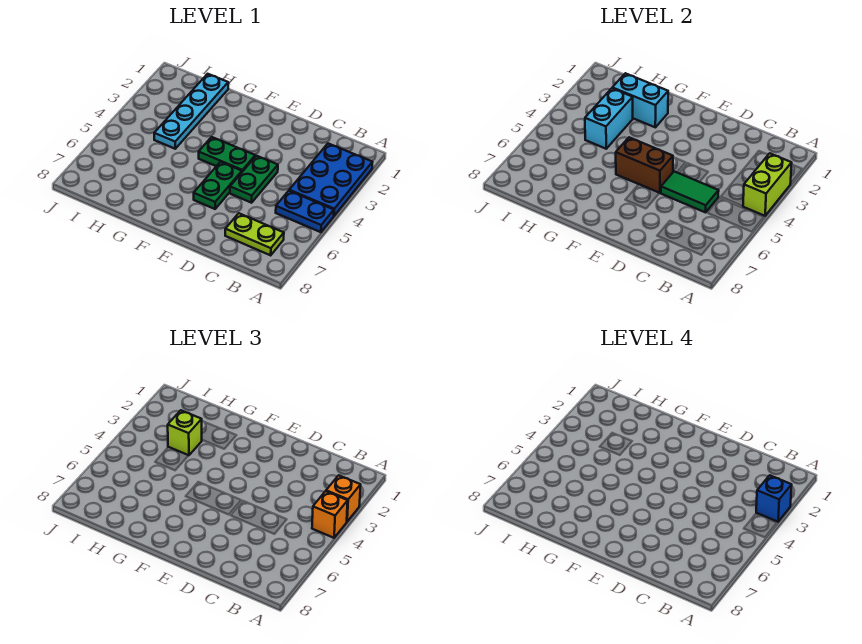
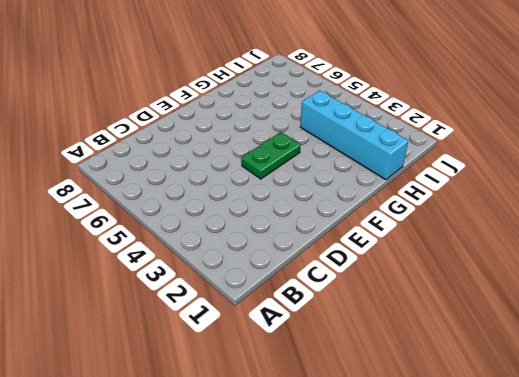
cyan brick H1:H4 level 1 -> cyan plate H1:H4 level 1
none -> blue plate A2:B4 level 1
none -> blue plate A5:B5 level 1
none -> lime plate B7:C7 level 1

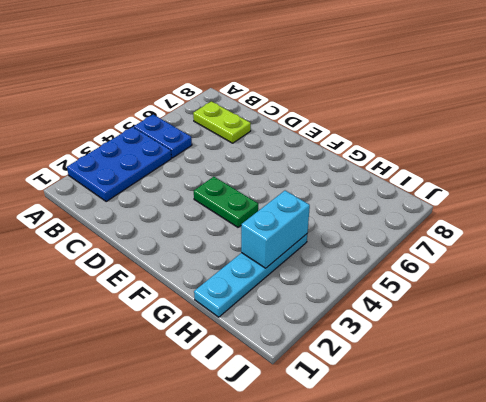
none -> green plate D4:D5 level 1
none -> green plate E5:E6 level 1
none -> lime brick A3:A4 level 2

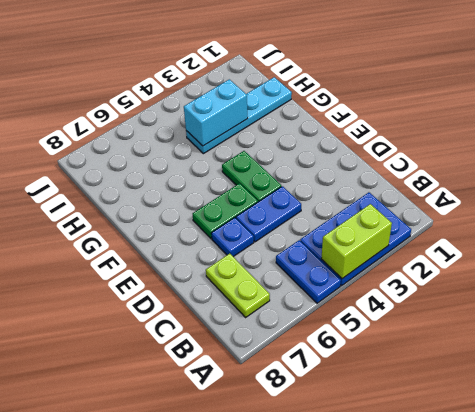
blue plate D4:D5 level 1 -> green plate D4:D5 level 1
blue plate D6 level 1 -> none
none -> green tile C5:D5 level 2
none -> brown brick E5:F5 level 2
none -> cyan brick G2:H2 level 2

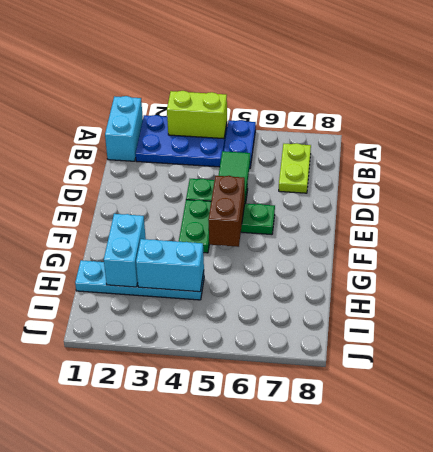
cyan brick A1:B1 level 1 -> none
none -> orange brick A3 level 3
none -> orange brick A4 level 3
none -> lime brick H3 level 3

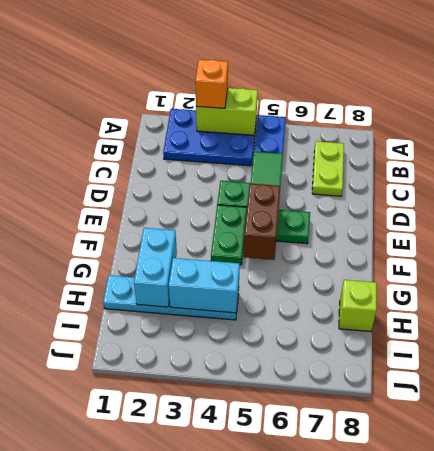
lime brick H8 level 1 -> lime brick H3 level 3
none -> orange brick A4 level 3
none -> blue brick A3 level 4

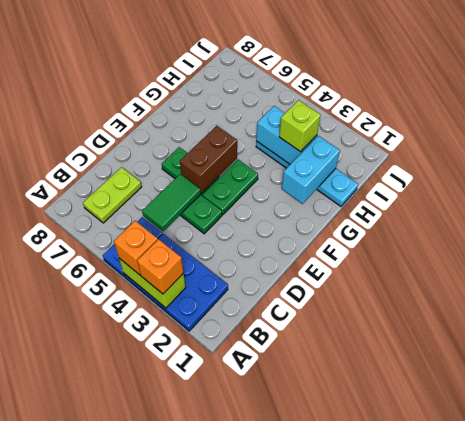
none -> blue brick A3 level 4

